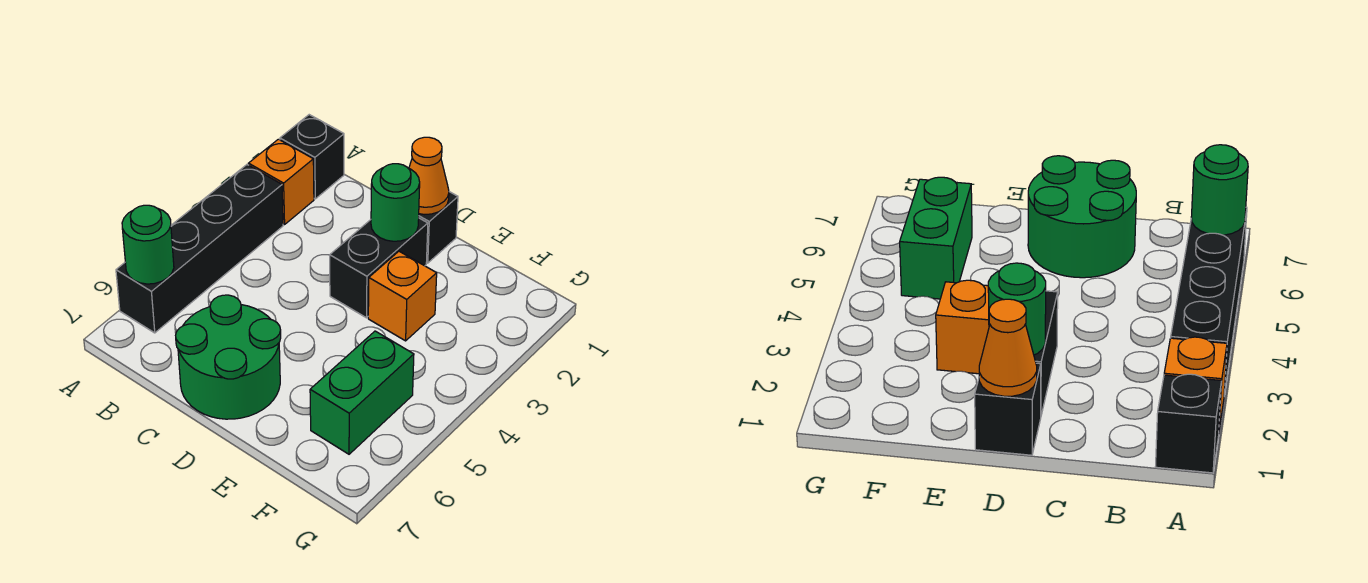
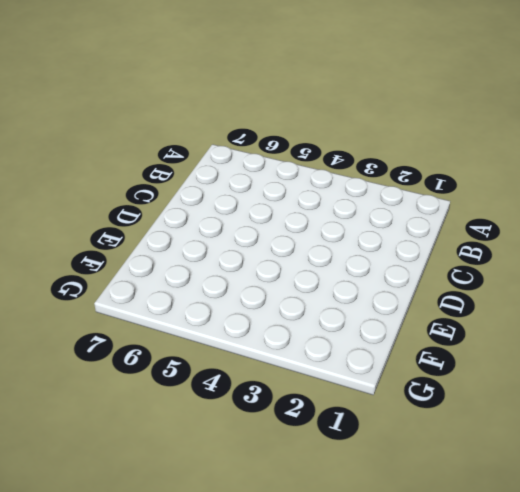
none -> black brick A1 level 1
none -> orange brick A2 level 1

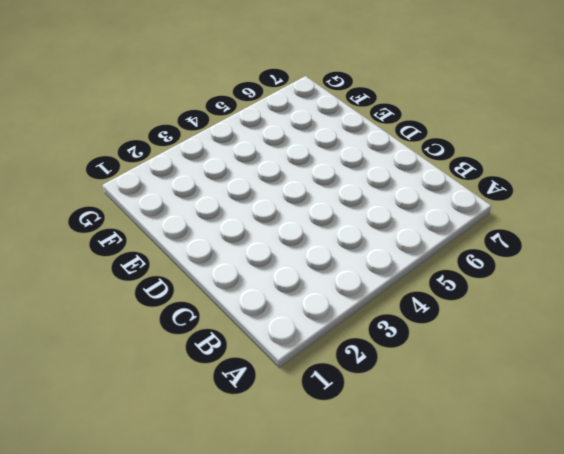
none -> black brick A1 level 1
none -> orange brick A2 level 1

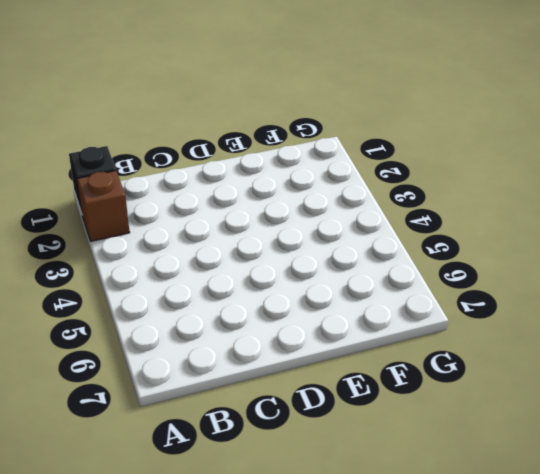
brown brick A2 level 1 -> orange brick A2 level 1
none -> black brick A3:A6 level 1
none -> green round brick C6:D7 level 1

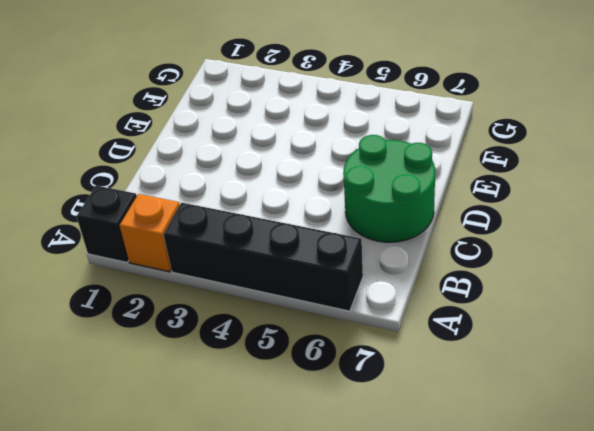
none -> black brick D1 level 1
none -> black brick D2:D3 level 1

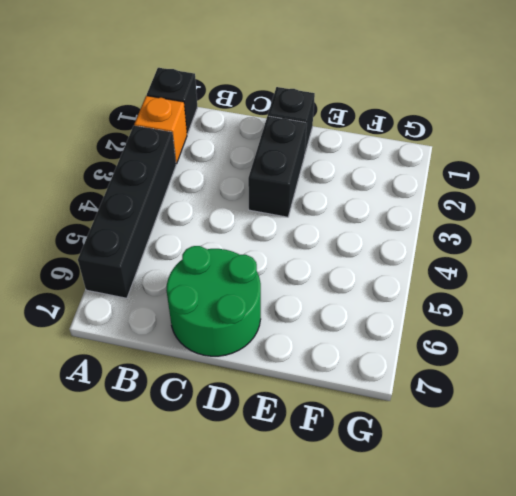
none -> orange brick E3 level 1
none -> green brick F5:F6 level 1

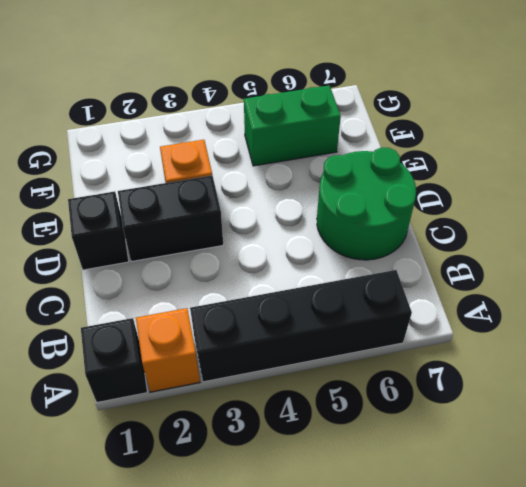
none -> green round brick A6 level 2
none -> orange cone D1 level 2

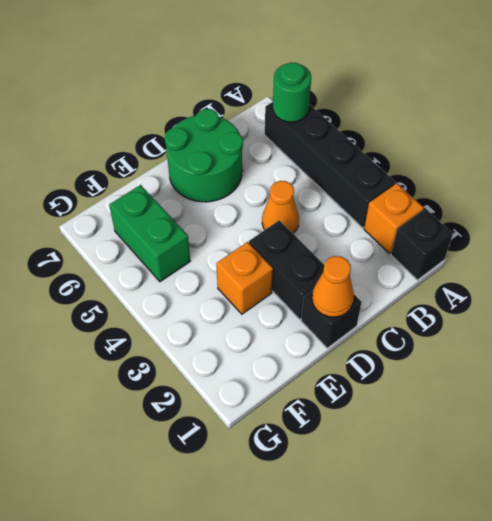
orange cone C4 level 1 -> none
none -> green round brick D2 level 2

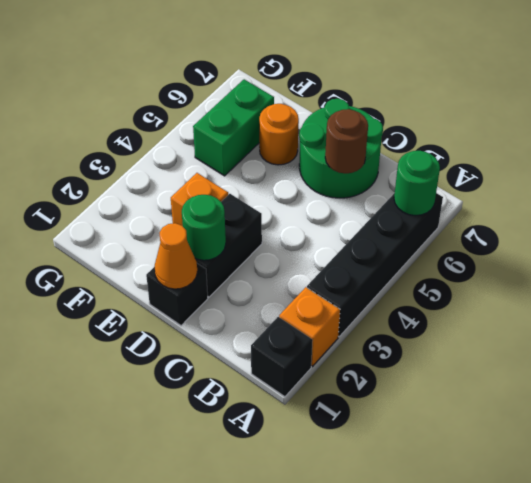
brown round brick C6 level 2 -> none
orange round brick E6 level 1 -> none

